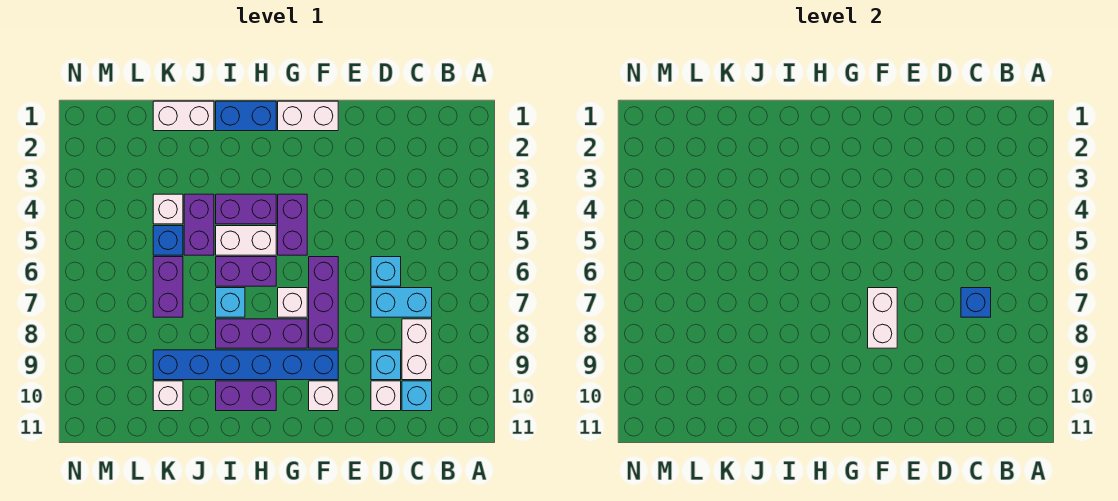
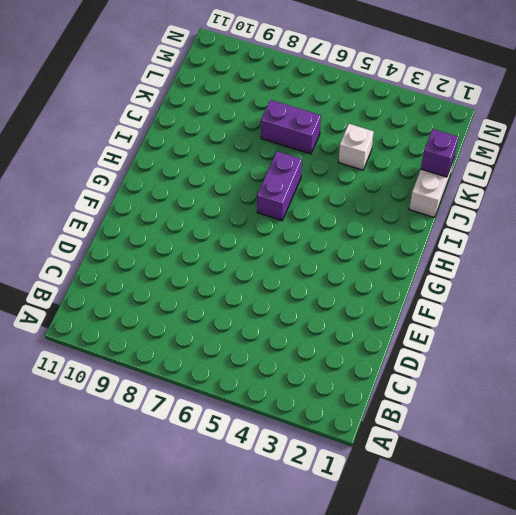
purple brick K1 level 2 -> none
none -> cyan brick C7:D7 level 1
none -> white brick C8:C9 level 1
none -> cyan brick C10 level 1

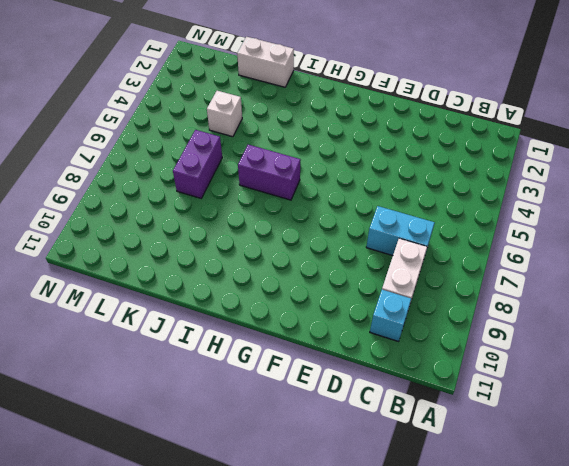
none -> cyan brick D6 level 1
none -> cyan brick D9 level 1
none -> white brick D10 level 1

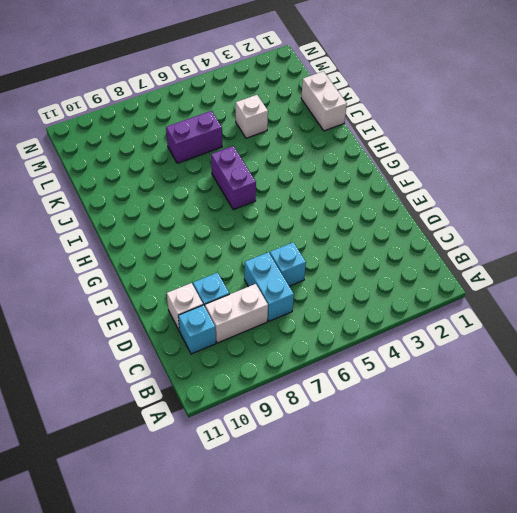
none -> white brick F1:G1 level 1
none -> purple brick F6:F8 level 1
none -> blue brick F9:K9 level 1

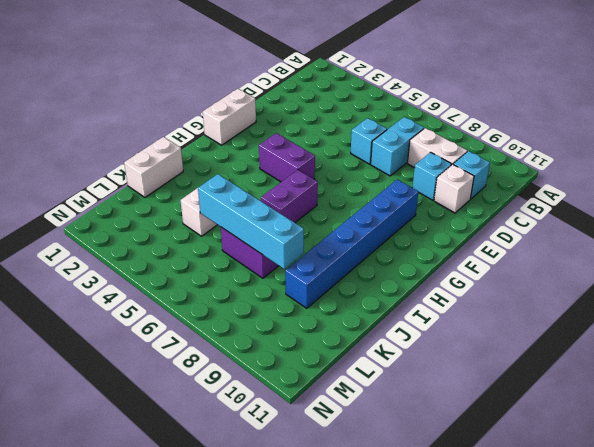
cyan brick K5:K8 level 2 -> none
none -> purple brick F6:F8 level 1
none -> white brick F10 level 1
none -> white brick G7 level 1

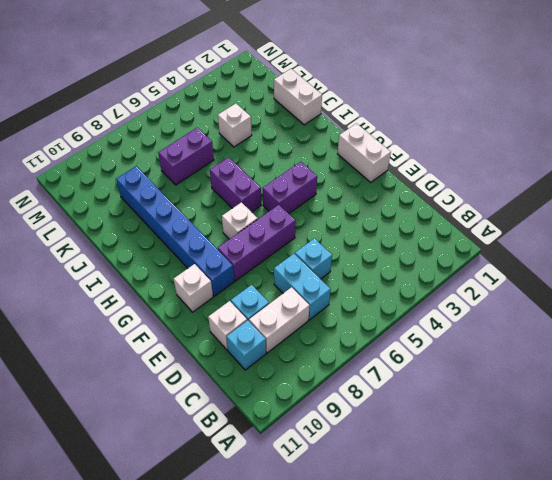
none -> purple brick G8:I8 level 1
none -> blue brick H1:I1 level 1
none -> purple brick H4:I4 level 1

